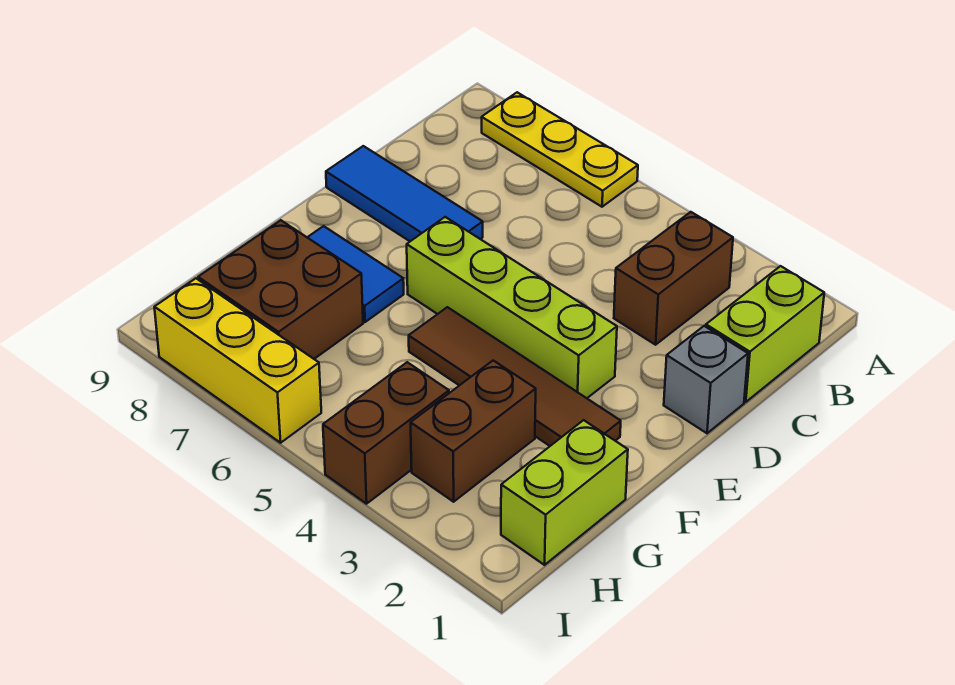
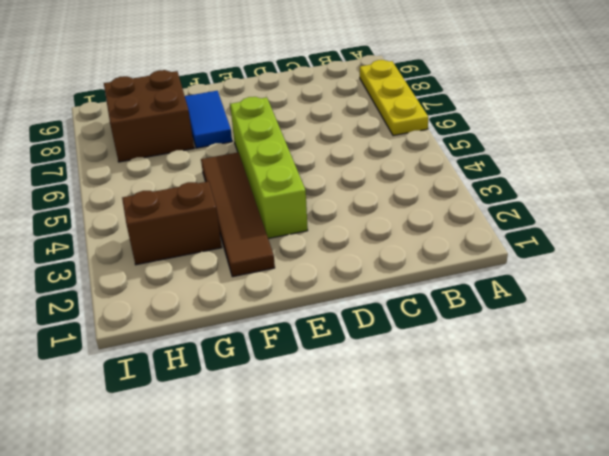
none -> lime brick B1:C1 level 1
none -> brown brick B3:C3 level 1
none -> grey brick D1 level 1

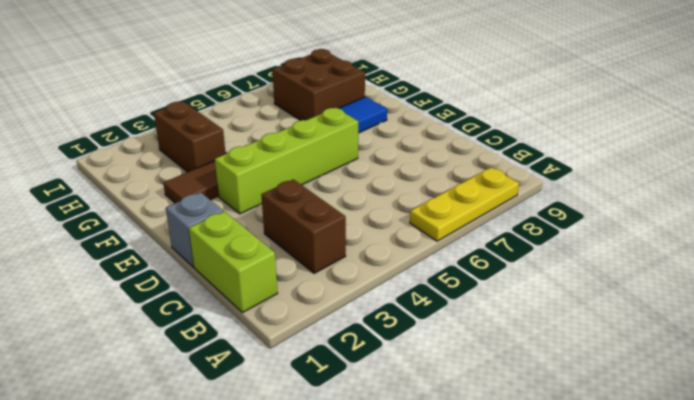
none -> blue tile D7:D9 level 1
none -> lime brick G1:H1 level 1
none -> brown brick H4:I4 level 1

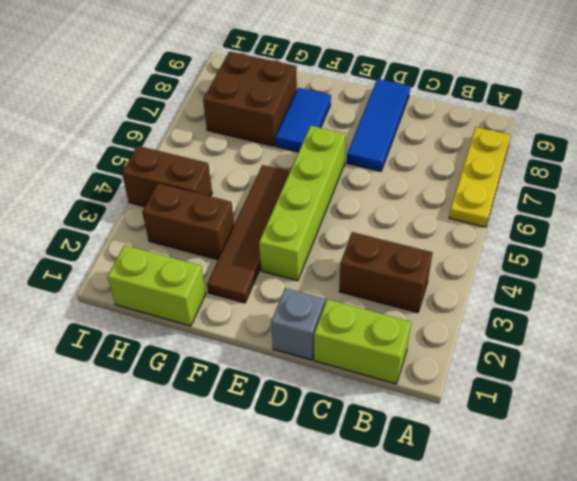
none -> yellow brick I6:I8 level 1

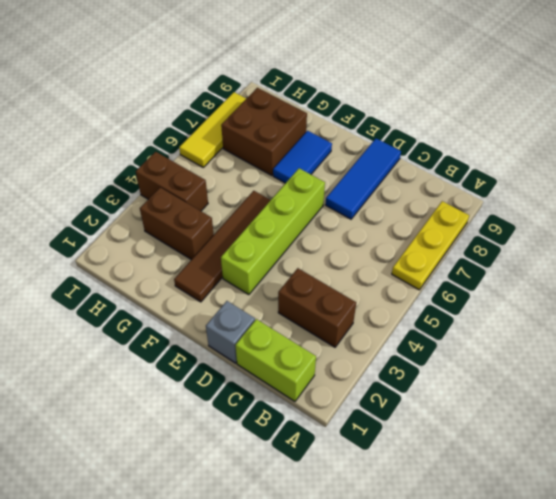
yellow tile I6:I8 level 1 -> yellow brick I6:I8 level 1
none -> lime brick G1:H1 level 1

